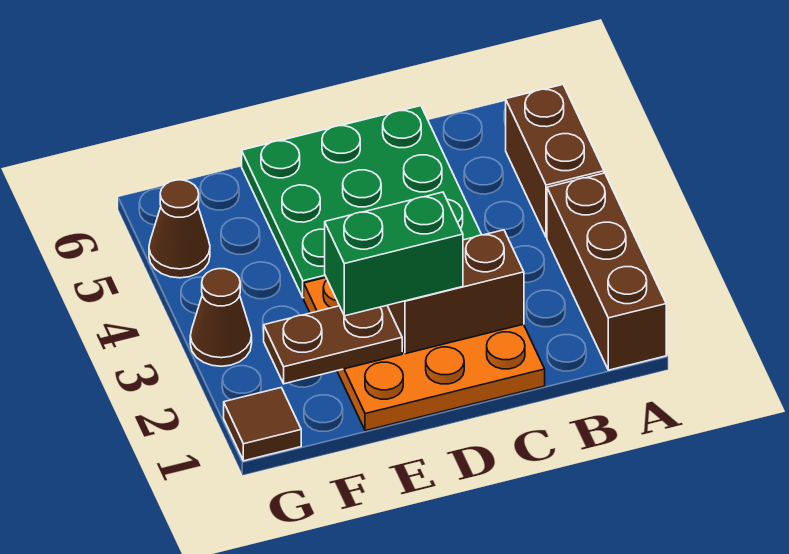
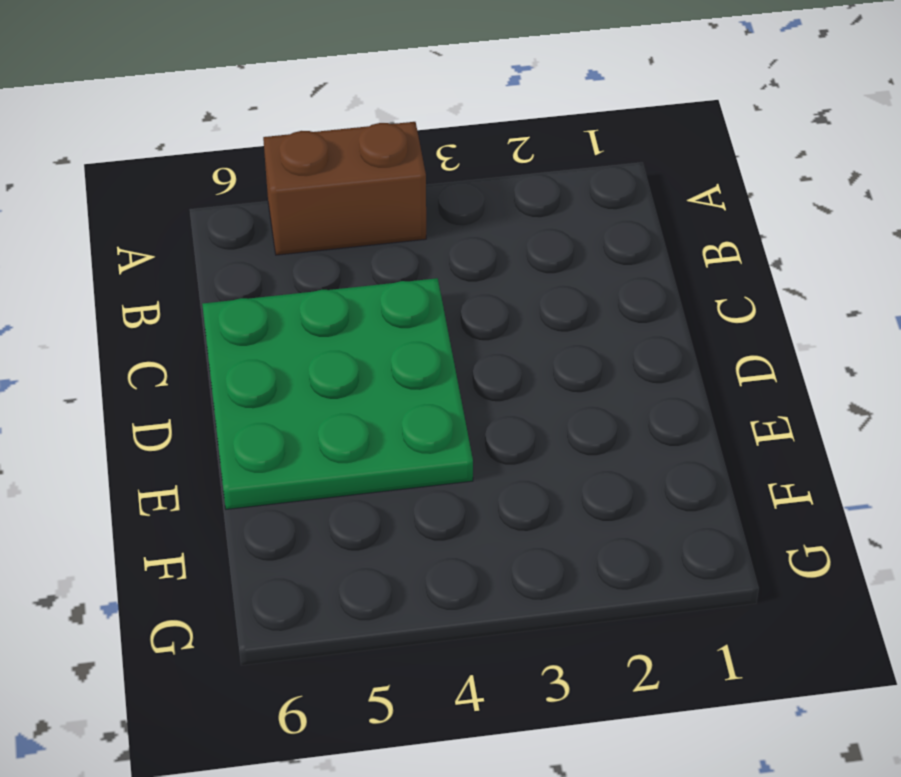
none -> brown brick A1:A3 level 1
none -> orange plate C1:E3 level 1

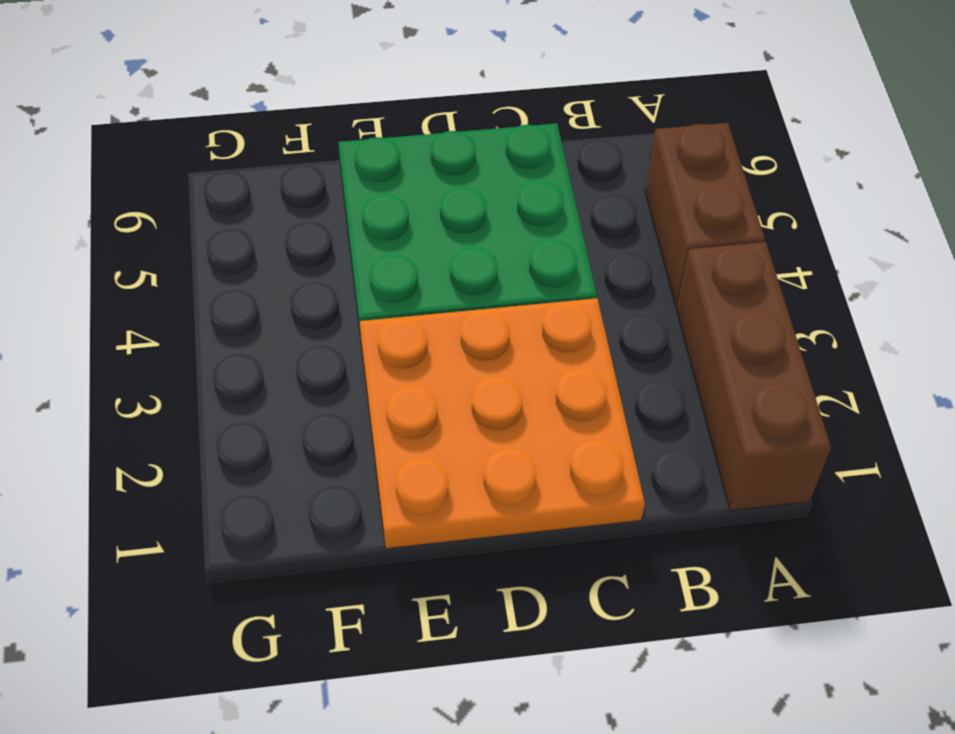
none -> brown tile G1 level 1
none -> brown cone G3 level 1

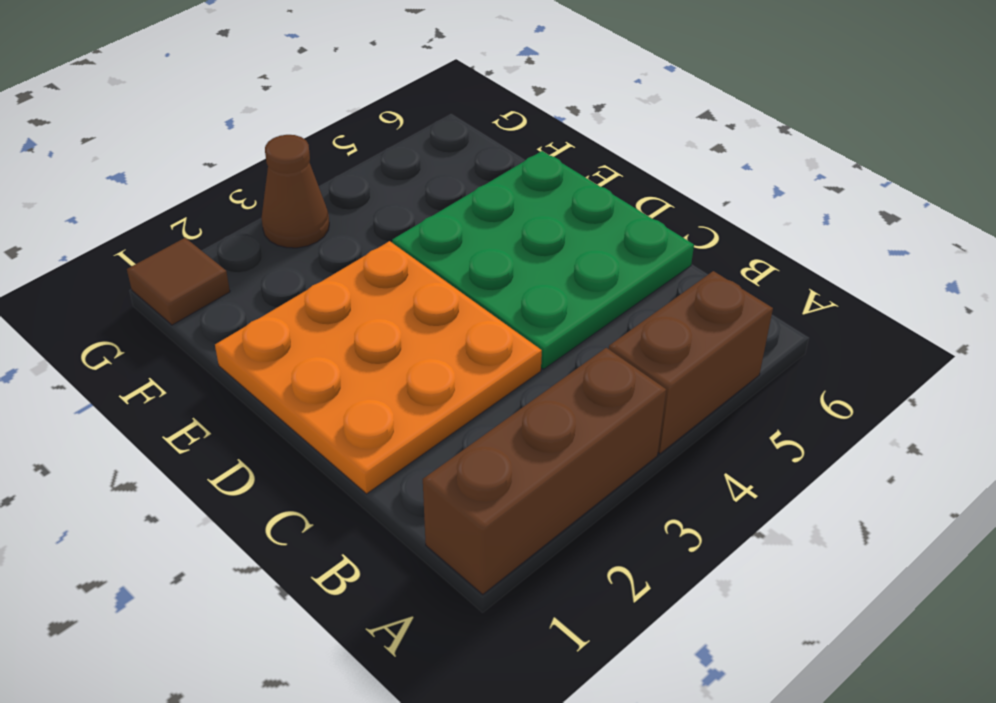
none -> brown cone G5 level 1
none -> brown brick C2:D2 level 2

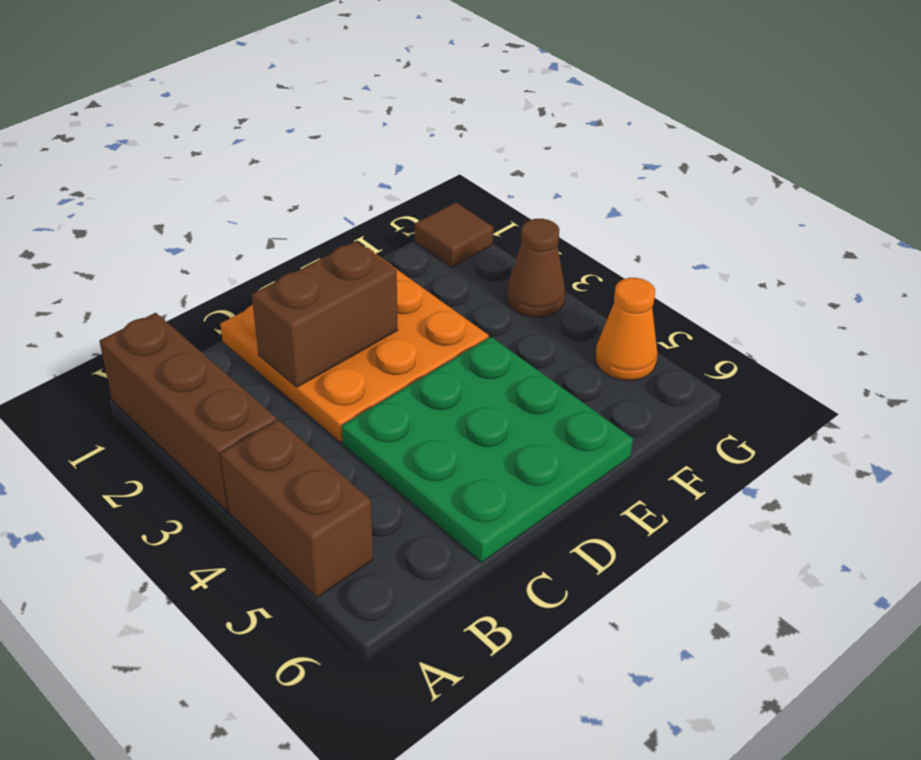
orange cone G5 level 1 -> brown cone G5 level 1
none -> brown plate E2:F2 level 2
none -> green brick D2:E2 level 3

